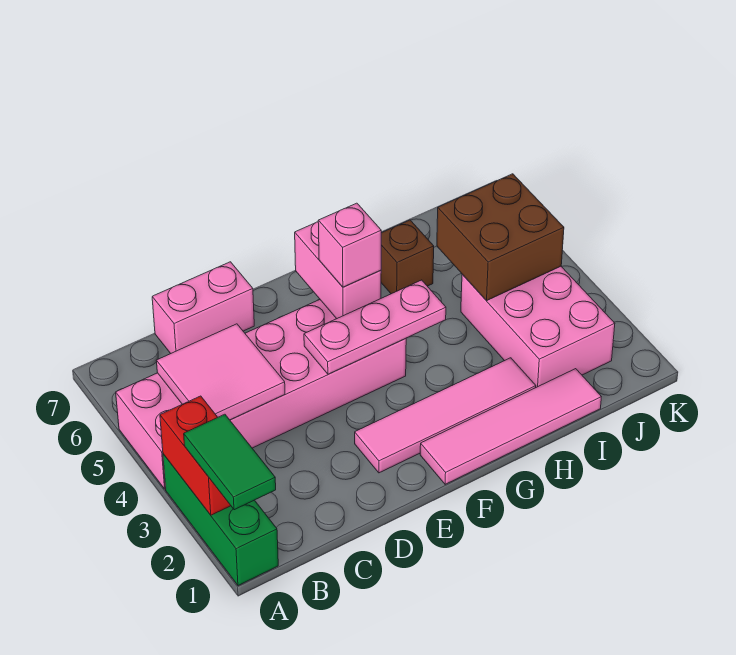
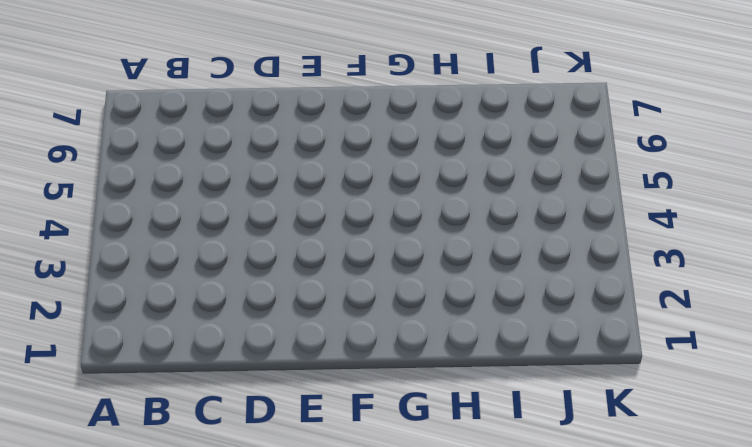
none -> green brick A1:A3 level 1
none -> pink brick A4:F5 level 1
none -> pink brick C7:D7 level 1

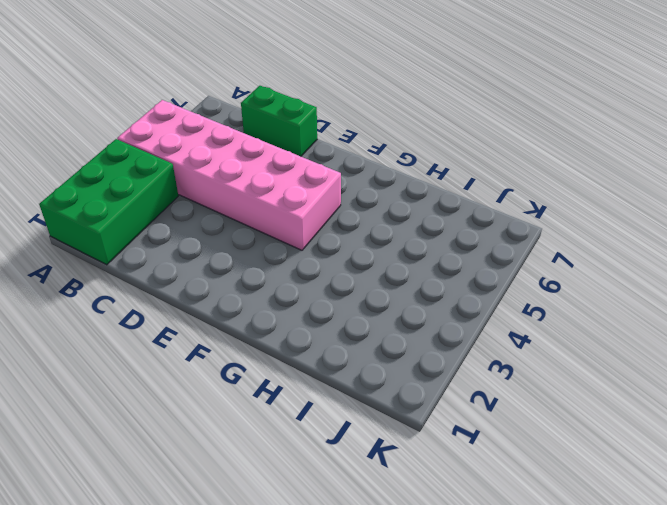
green brick A1:B3 level 1 -> green brick A1:A3 level 1
green brick C7:D7 level 1 -> pink brick C7:D7 level 1
none -> pink tile E2:H2 level 1
none -> pink tile F1:I1 level 1
none -> brown brick H6 level 1

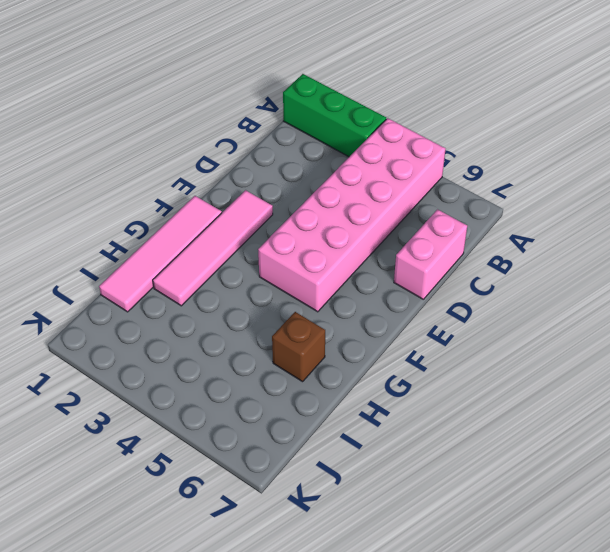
none -> pink brick I2:J4 level 1
none -> red brick A2:A3 level 2
none -> pink tile B4:C5 level 2

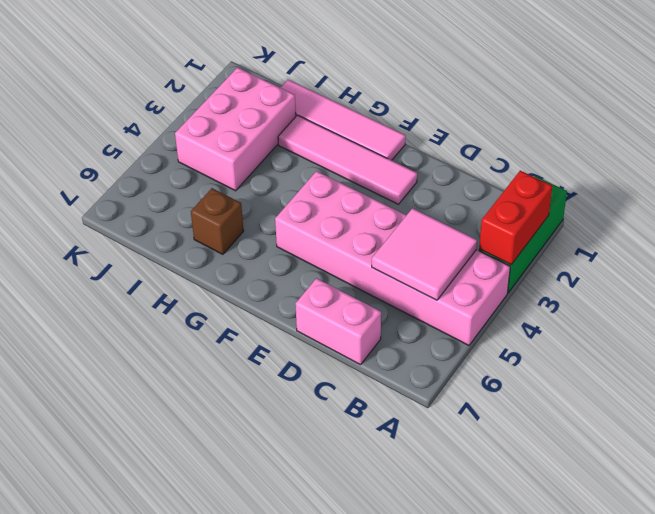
none -> pink plate E4:G4 level 2
none -> pink brick F5:F6 level 2
none -> brown brick I4:J5 level 2

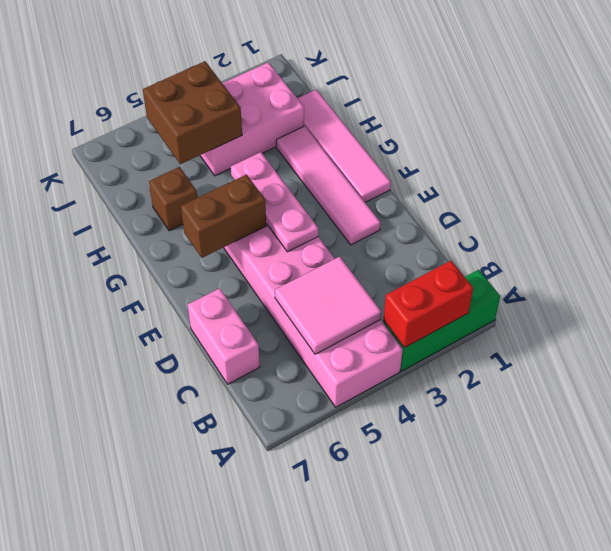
brown brick F5:F6 level 2 -> pink brick F5:F6 level 2
none -> green tile A1:A2 level 3
none -> pink brick F5 level 3

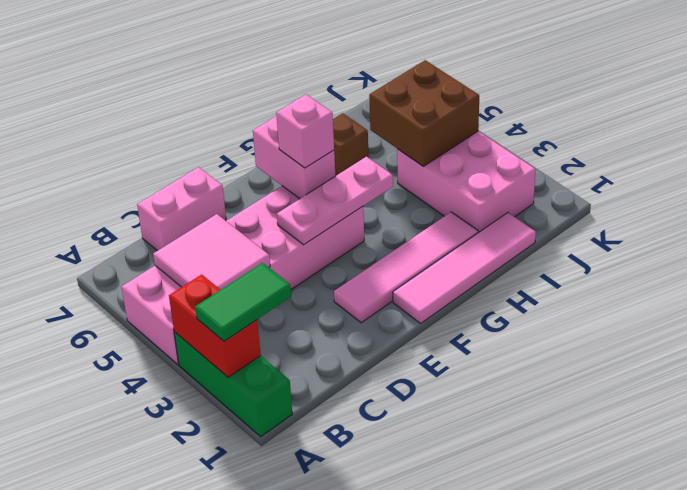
green tile A2:B2 level 3 -> green tile A1:A2 level 3

